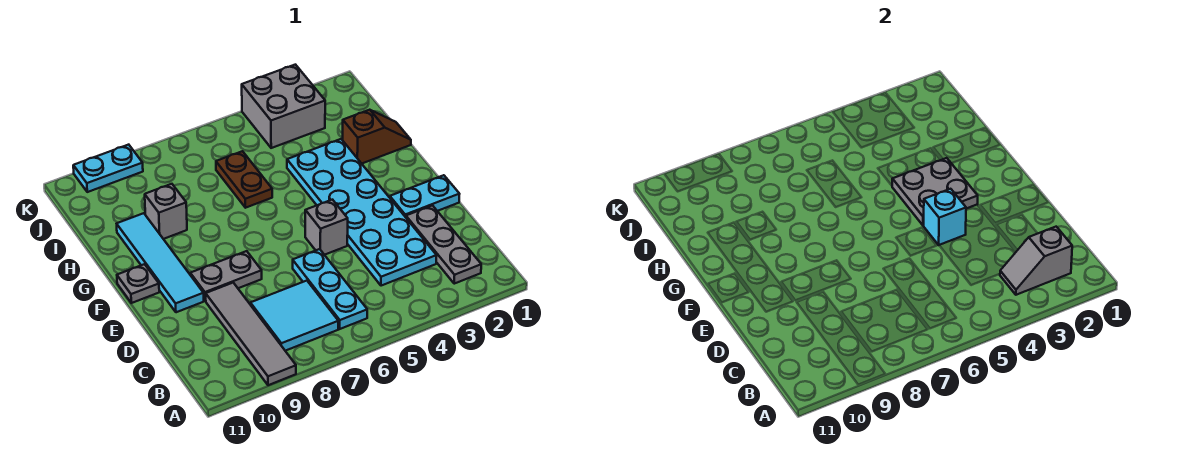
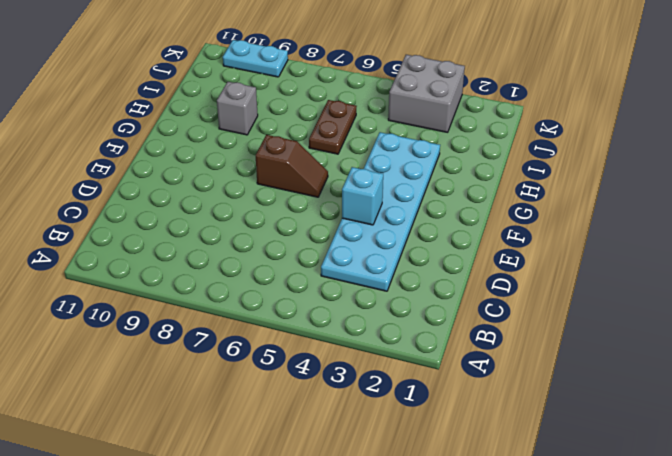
brown slope F6:F7 level 1 top 7 -> brown slope H1:H2 level 1 top 2
none -> grey tile A9:D9 level 1
none -> grey plate B2:D2 level 1
none -> cyan plate B6:D6 level 1

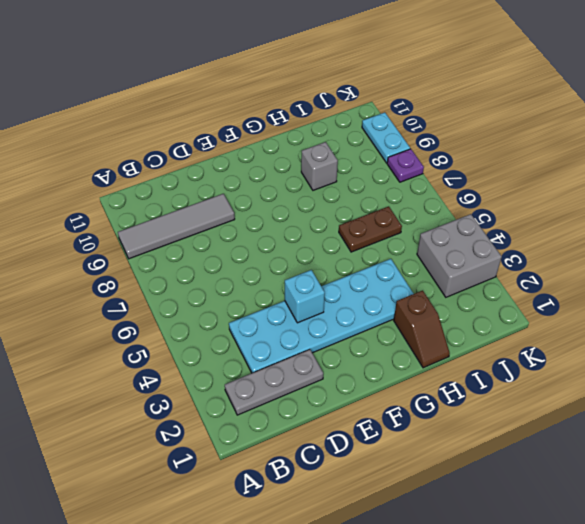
purple plate K8 level 1 -> none
none -> cyan plate B6:D6 level 1
none -> cyan tile B7:C8 level 1
none -> cyan plate E1:E2 level 1

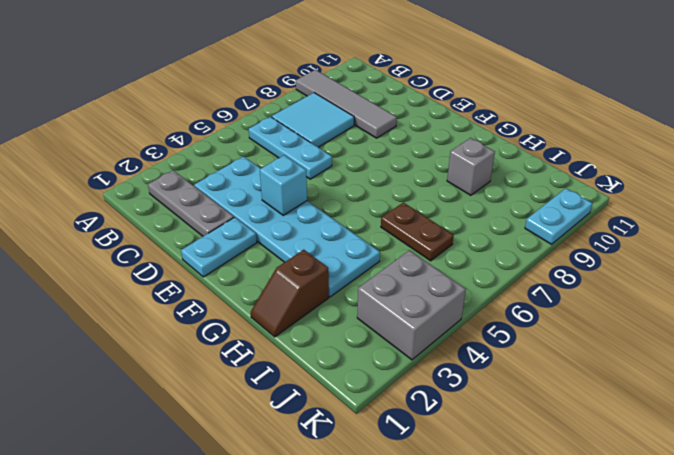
none -> grey brick E5 level 1
none -> grey plate E8:E9 level 1
none -> cyan tile E10:H10 level 1

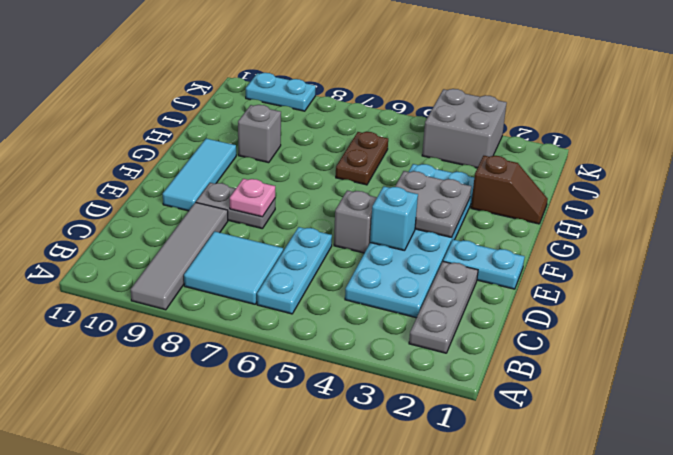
pink plate E8 level 2 -> none
cyan tile E10:G10 level 1 -> cyan tile E10:H10 level 1
none -> grey plate F11 level 1
none -> grey slope B2:B3 level 2 top 2

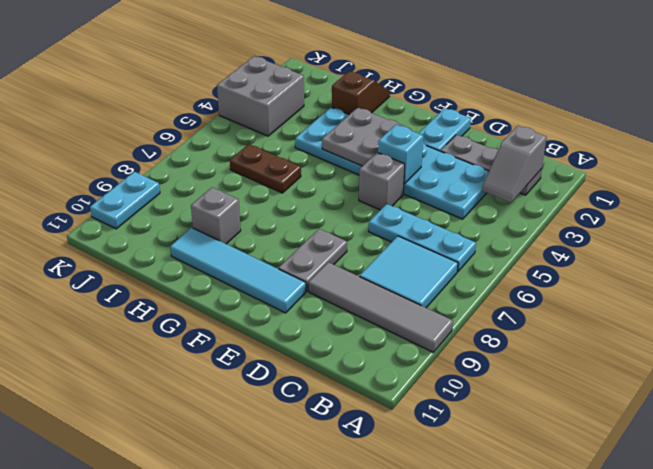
none -> grey plate F11 level 1

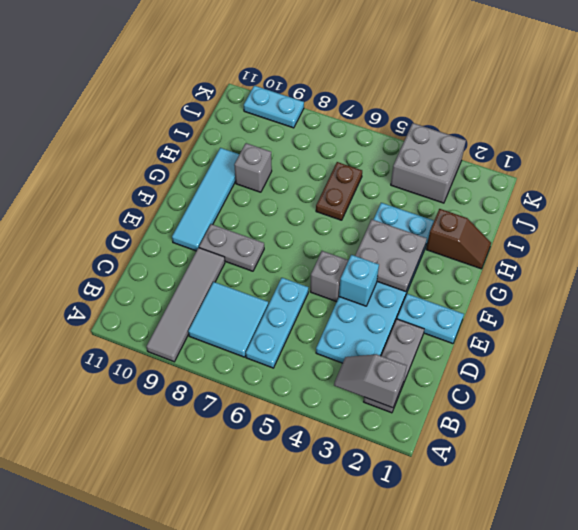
none -> grey plate F11 level 1

